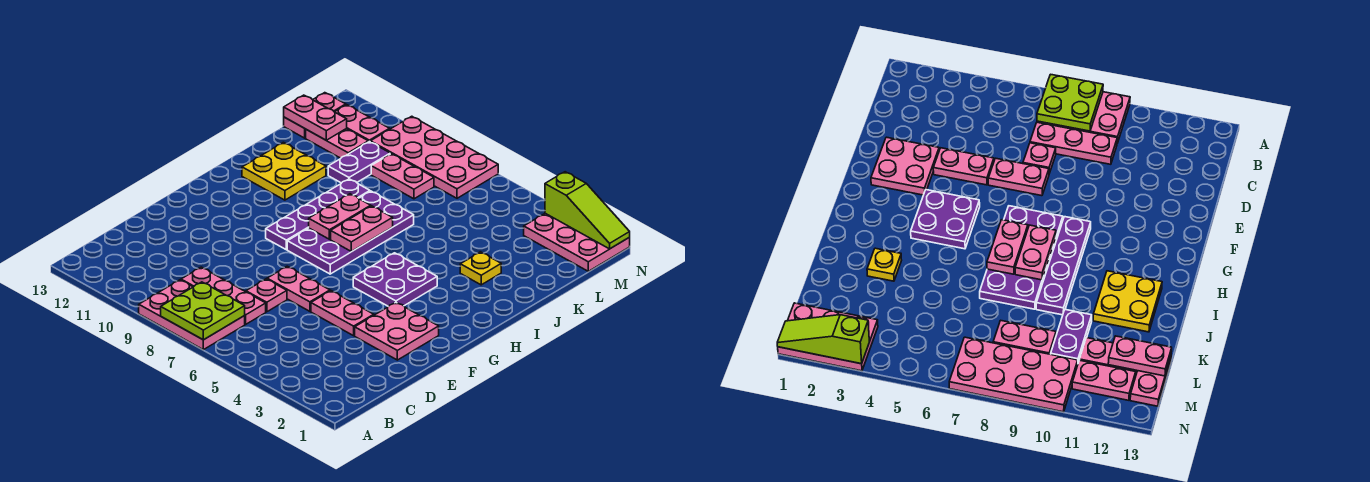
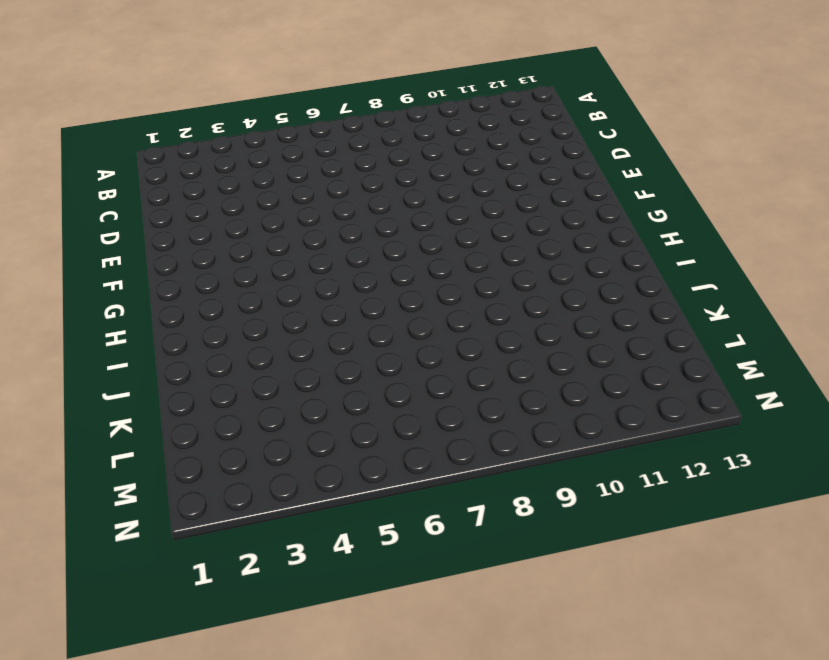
none -> pink plate A7:B9 level 1
none -> pink plate C7:C9 level 1
none -> pink plate D7 level 1

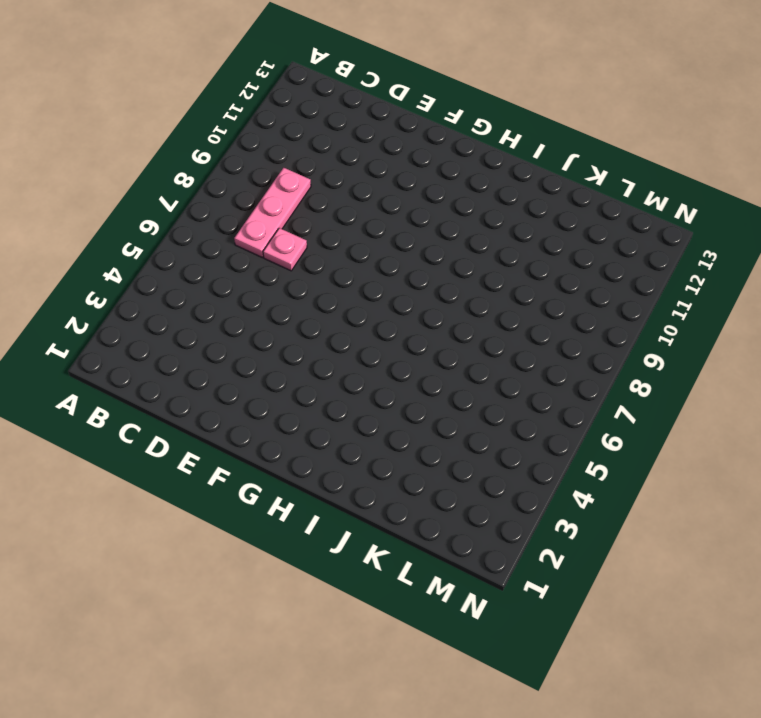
none -> pink plate A7:B9 level 1
none -> pink plate E2:F3 level 1
none -> pink plate E4:E5 level 1

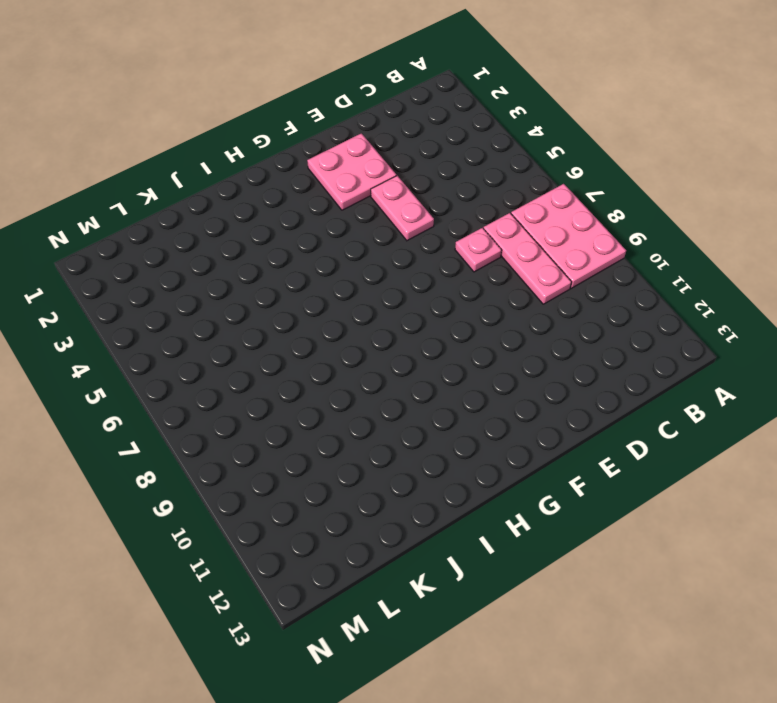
none -> pink plate E6:E7 level 1
none -> purple plate G4:H5 level 1
none -> purple plate G7:J8 level 1

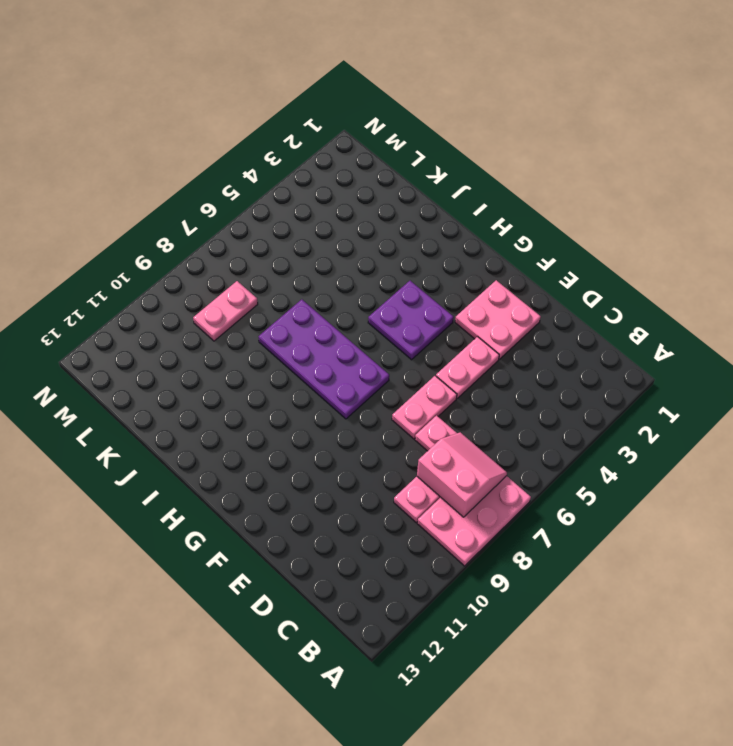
pink slope B7:C8 level 2 top 8 -> lime plate A7:B8 level 2
none -> purple plate G9:J9 level 1
none -> yellow plate I11:J12 level 1
none -> yellow plate J3 level 1

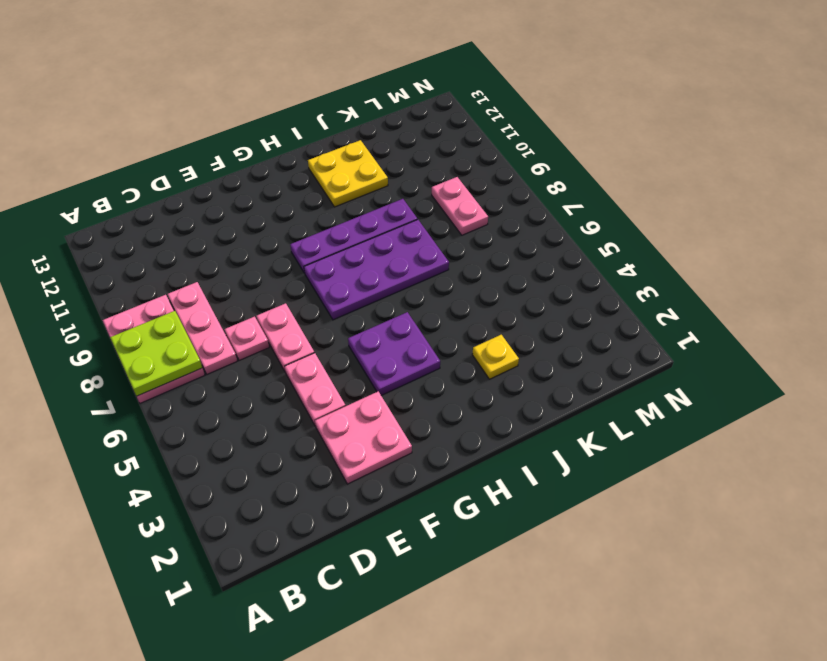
none -> purple plate K10:L10 level 1
none -> pink plate L11:L12 level 1
none -> pink plate L13:M13 level 1

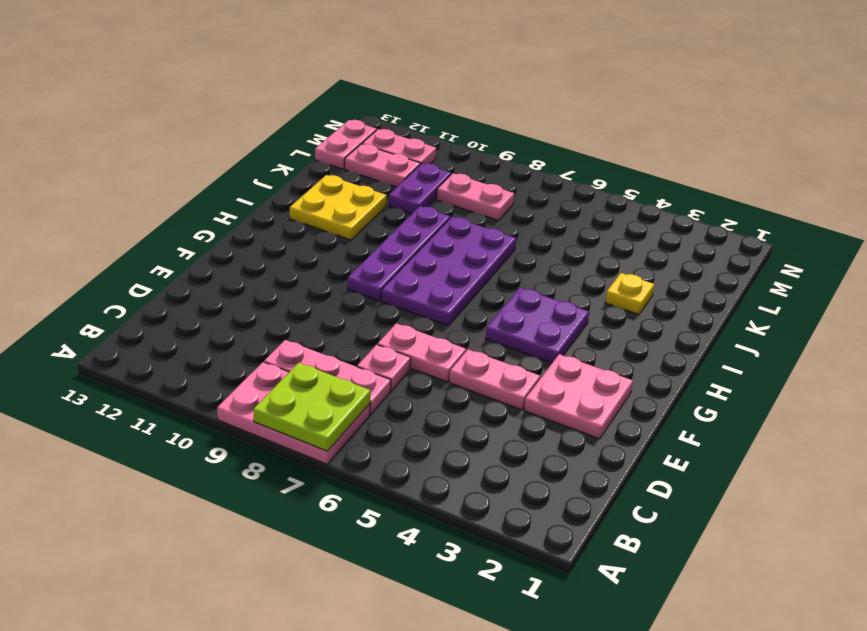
none -> pink plate M1:N3 level 1
none -> pink plate M7:N10 level 1
none -> pink plate H7:I7 level 2

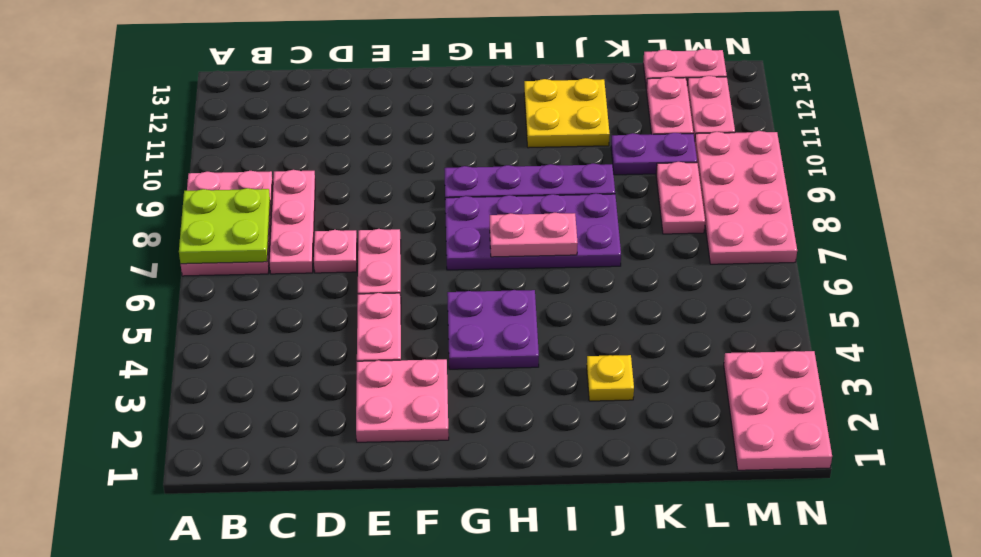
none -> pink plate H8:I8 level 2
none -> pink plate L12:L13 level 2
none -> lime slope N1:N3 level 2 top 3

